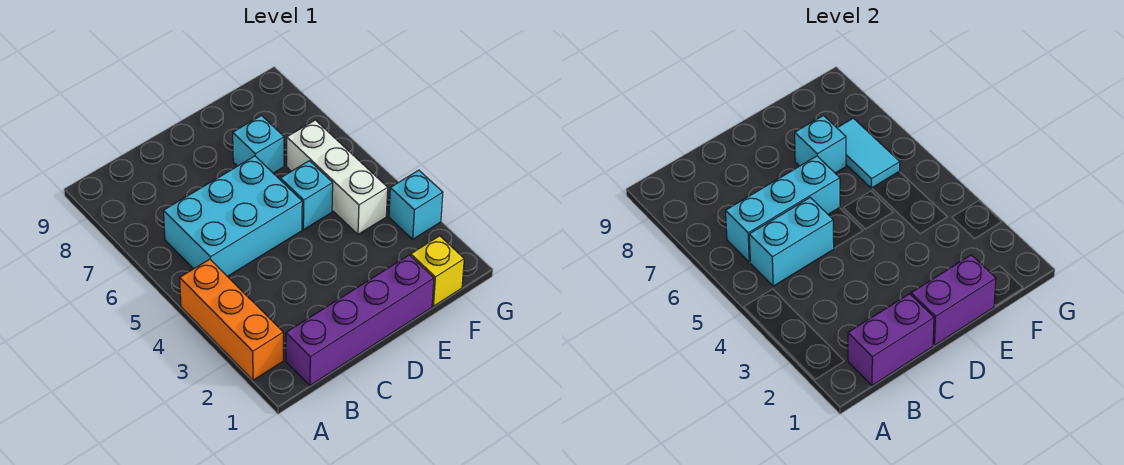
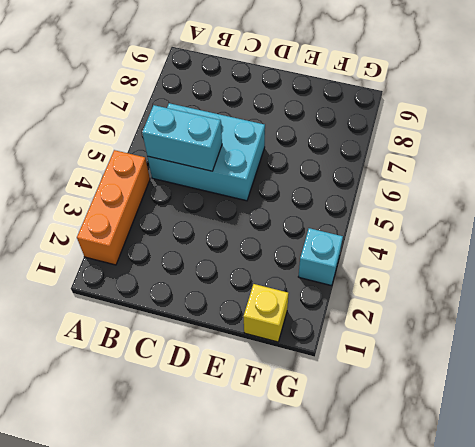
none -> purple brick B1:E1 level 1
none -> cyan brick E5 level 1
none -> cyan brick E7 level 1

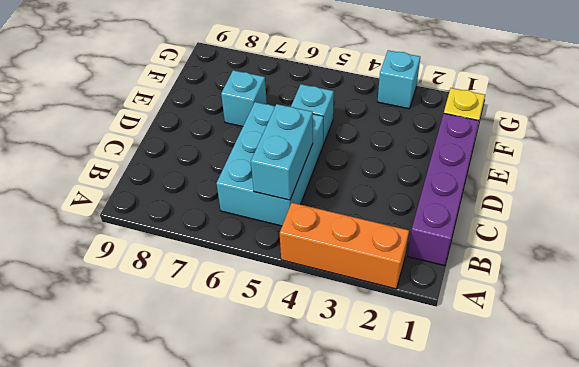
none -> white brick F4:F6 level 1
none -> purple brick B1:C1 level 2
none -> cyan brick B6:D6 level 2

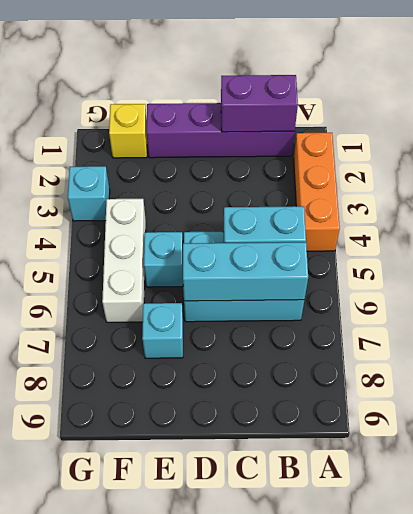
none -> purple brick D1:E1 level 2
none -> cyan brick E7 level 2
none -> cyan tile F6:F7 level 2

